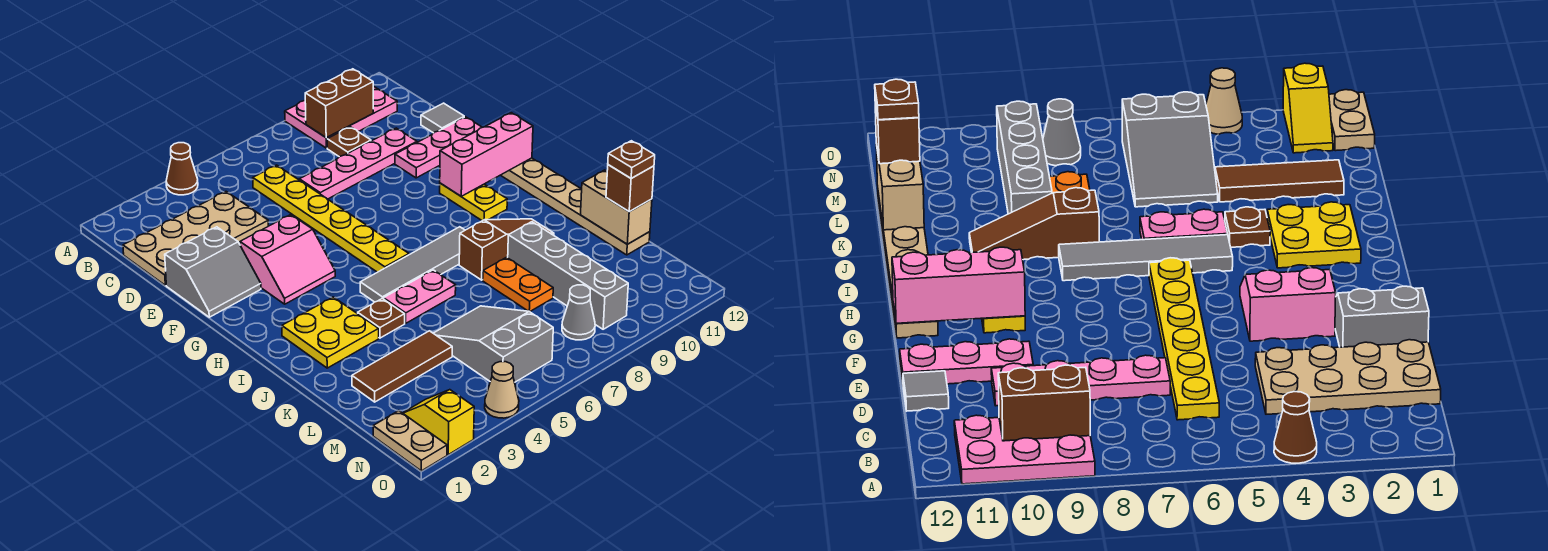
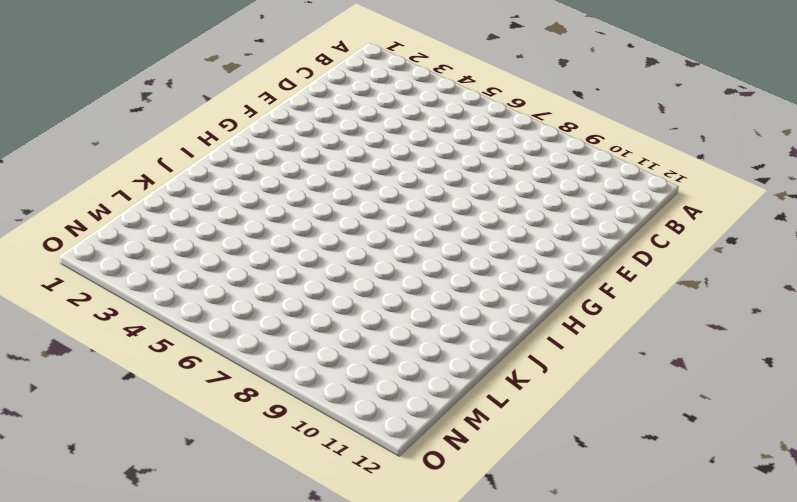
none -> brown cone A4 level 1
none -> pink plate A9:B11 level 1
none -> tan plate C1:D4 level 1
none -> yellow plate C6:H6 level 1

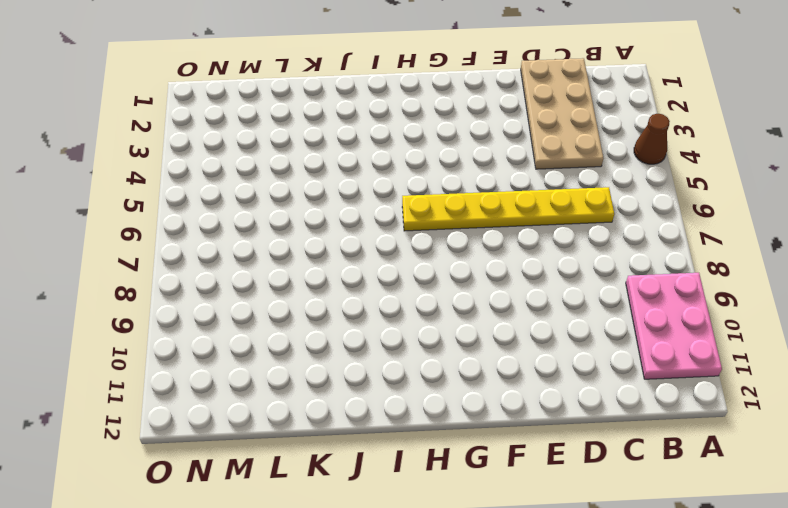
none -> brown plate C9 level 1
none -> pink plate D7:D10 level 1
none -> grey tile D12 level 1
none -> grey slope E1:F2 level 1 top E

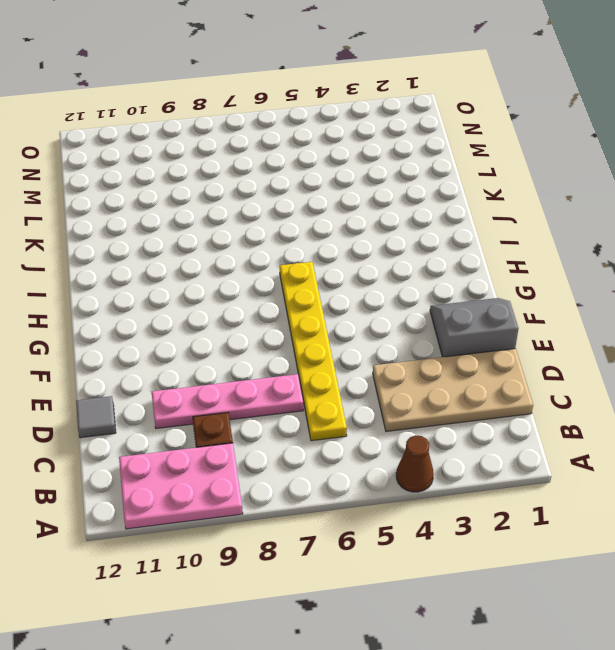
none -> pink plate E10:E12 level 1
none -> pink slope F3:G4 level 1 top F
none -> yellow plate G10:H10 level 1
none -> tan plate G12:L12 level 1

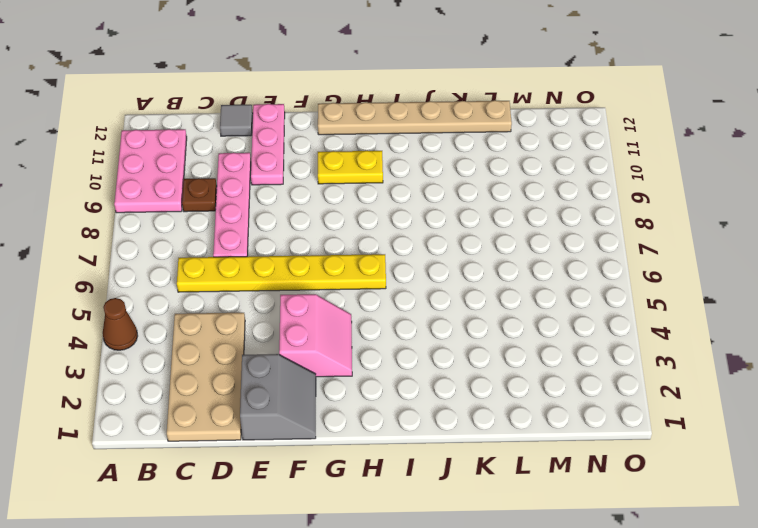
none -> yellow plate I2:J3 level 1
none -> grey tile I5:I8 level 1
none -> brown plate J4 level 1
none -> pink plate J5:J6 level 1

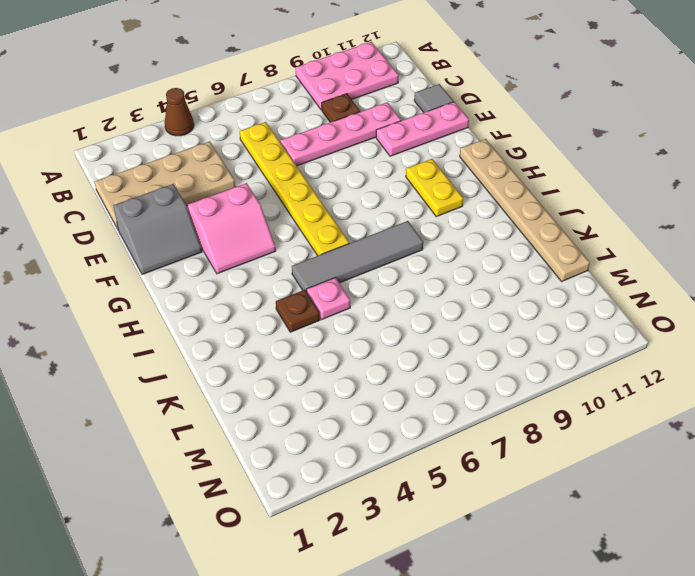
pink plate J5 level 1 -> pink plate J5:J6 level 1
none -> yellow plate I2:J3 level 1
none -> brown slope J8:J10 level 1 top 8
none -> orange plate K8:L8 level 1
none -> grey brick K9:N9 level 1

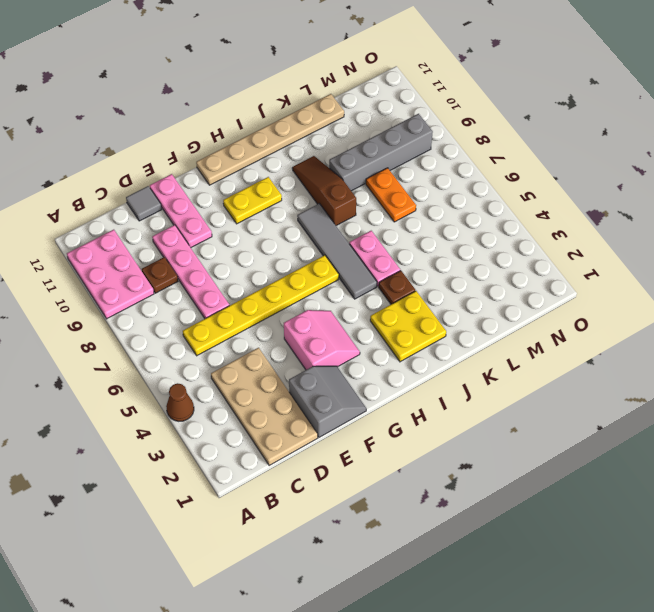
orange plate L7:L8 level 1 -> orange plate K8:L8 level 1
none -> brown tile L2:L4 level 1
none -> grey slope L5:N6 level 1 top N
none -> tan plate N1:O1 level 1
none -> yellow slope N2:O2 level 1 top O

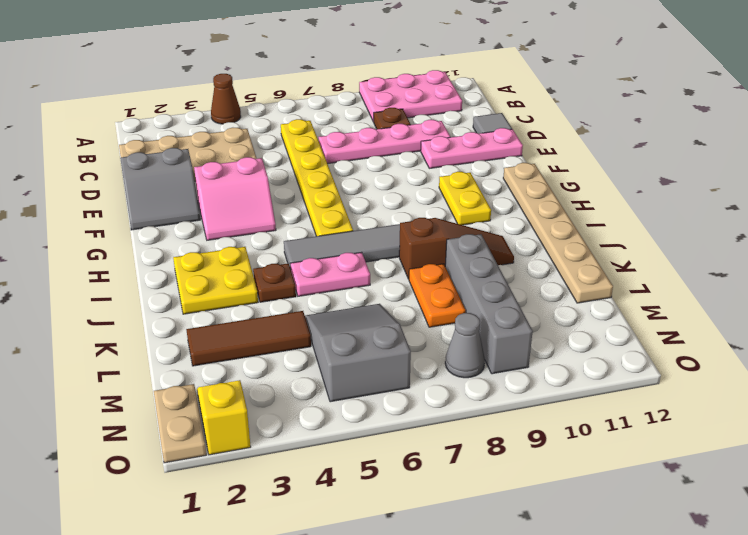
none -> tan cone O4 level 1
none -> brown brick B9:B10 level 2
none -> pink brick G10:G12 level 2
none -> tan brick K12:L12 level 2

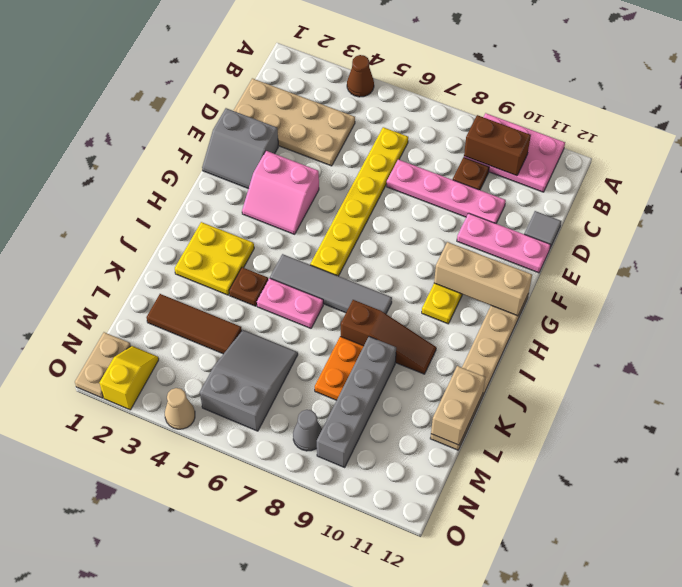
tan brick G10:G12 level 2 -> pink brick G10:G12 level 2
none -> brown brick L12 level 3
none -> brown plate L12 level 4

